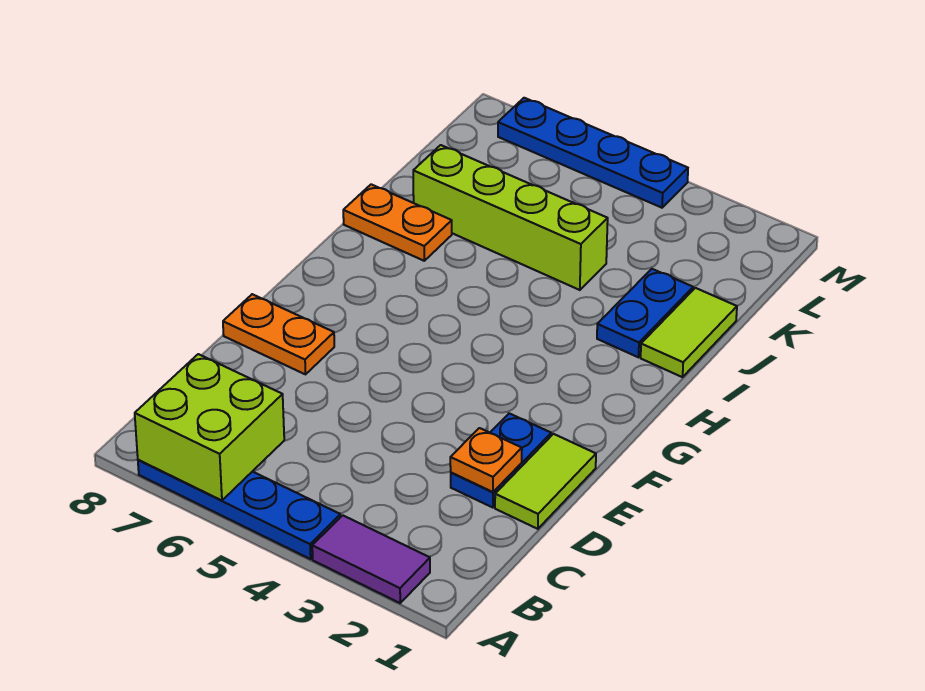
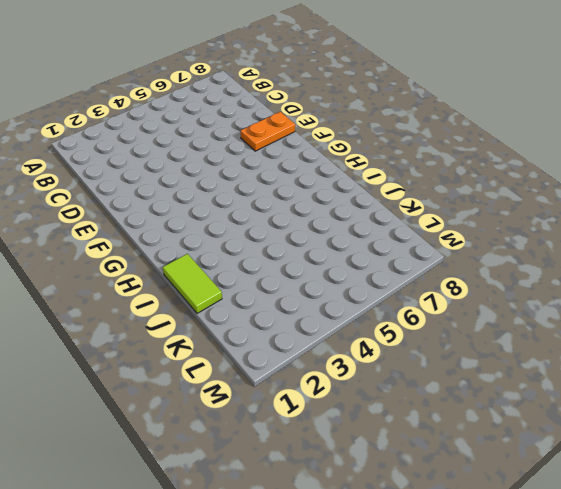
none -> purple tile A2:A3 level 1
none -> blue plate A4:A7 level 1
none -> lime tile D1:E1 level 1

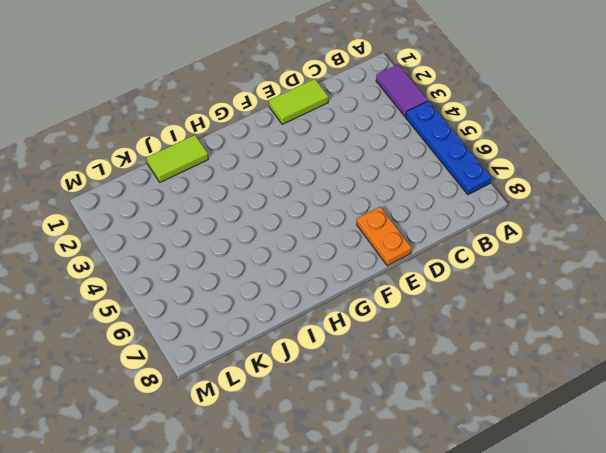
none -> blue plate D2:E2 level 1
none -> blue plate I2:J2 level 1
none -> orange plate I7:I8 level 1

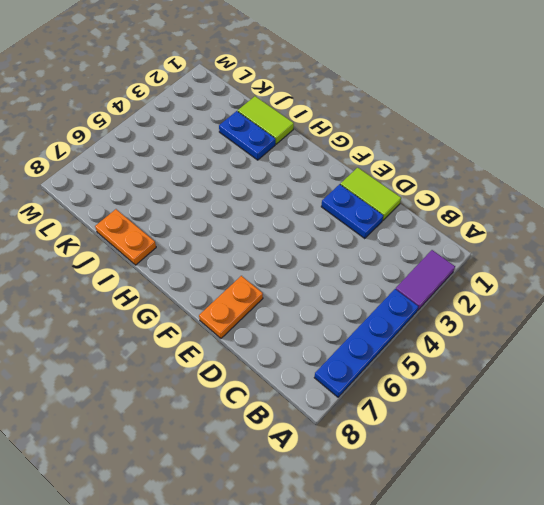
orange plate I8:J8 level 1 -> orange plate I7:I8 level 1
none -> lime brick J4:J7 level 1
none -> blue plate M4:M7 level 1
none -> lime brick A6:B7 level 2

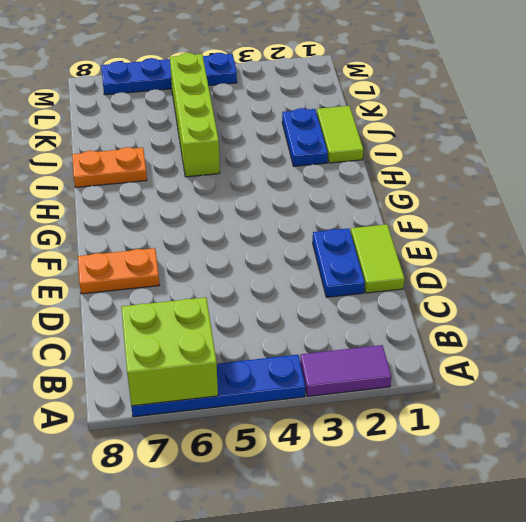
lime brick I5:L5 level 1 -> lime brick J4:J7 level 1
none -> orange plate D2 level 2

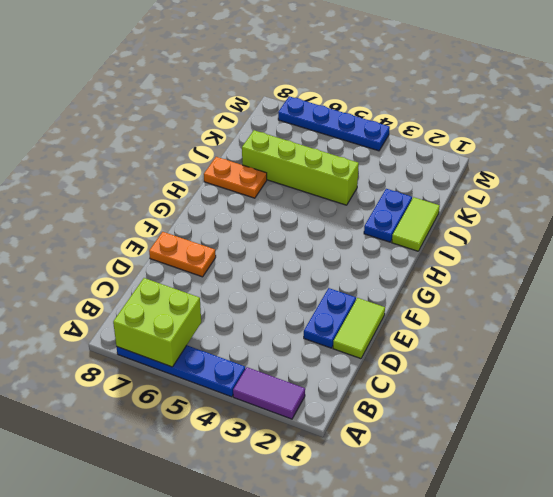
none -> orange plate D2 level 2

